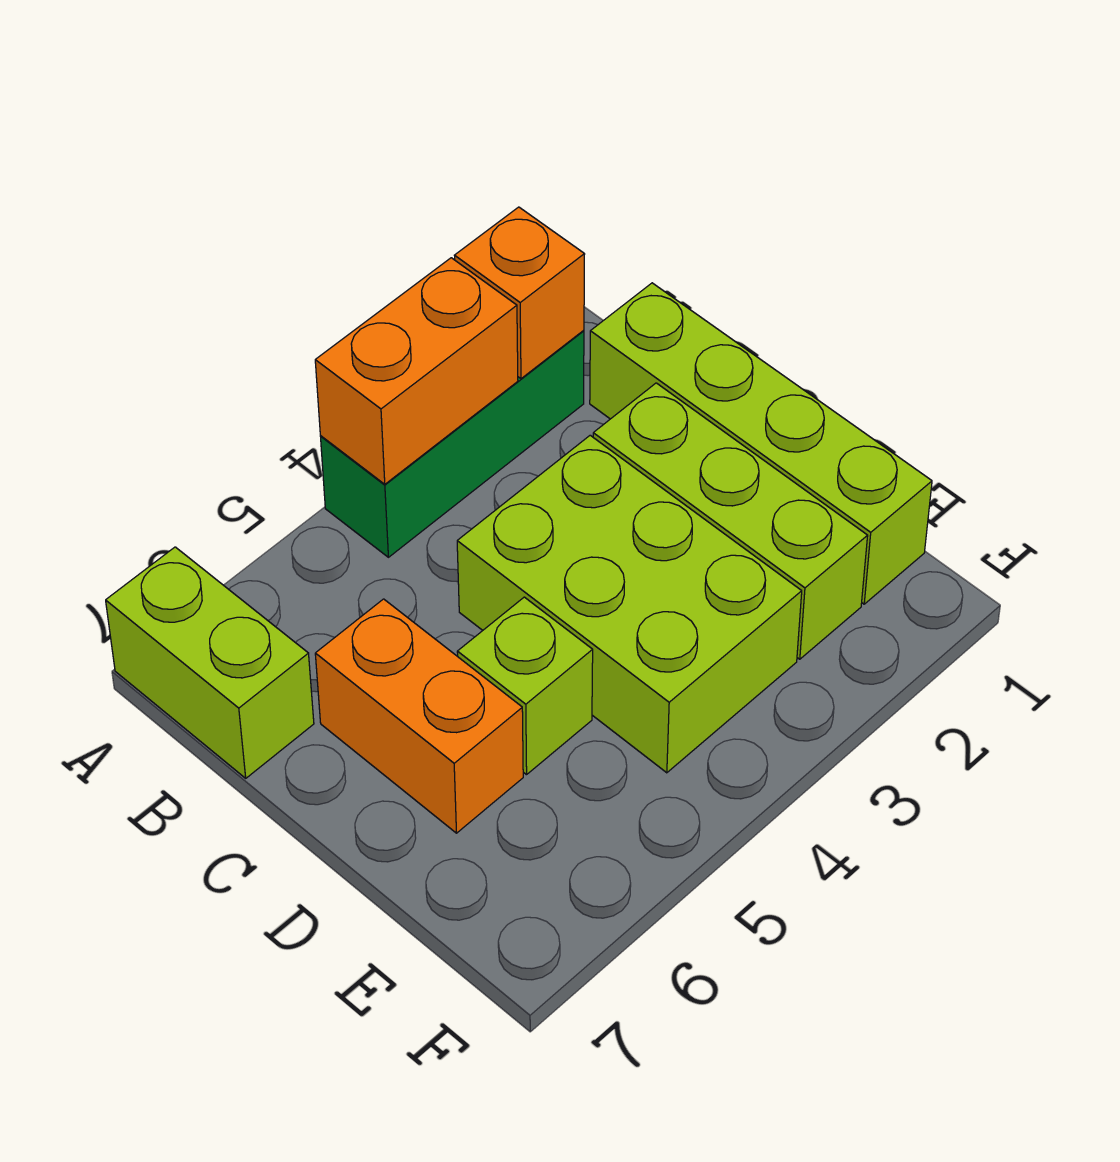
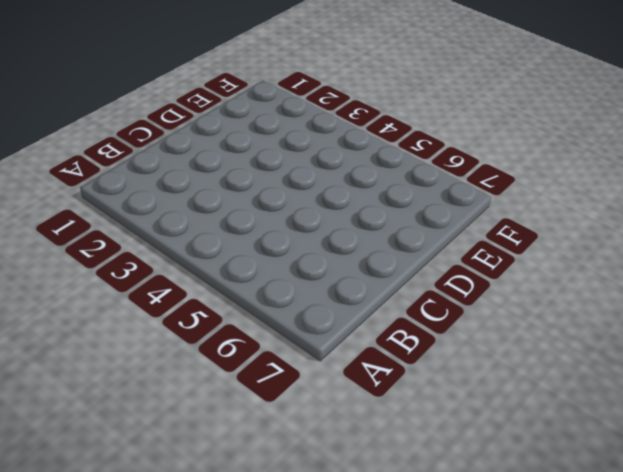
none -> green brick A2:A4 level 1
none -> lime brick A7:B7 level 1

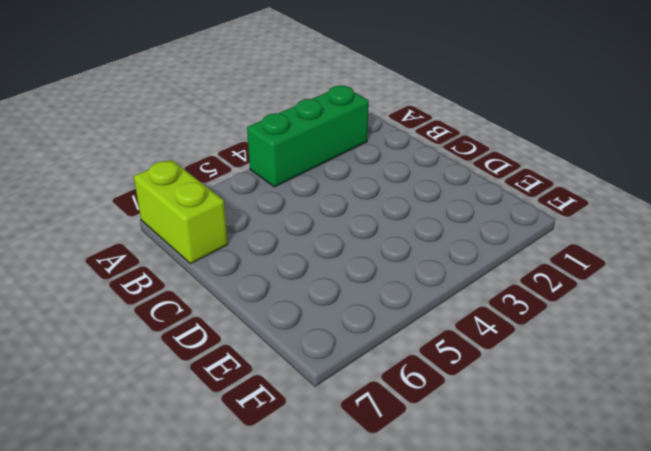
none -> lime brick B1:E1 level 1
none -> lime brick C2:E2 level 1

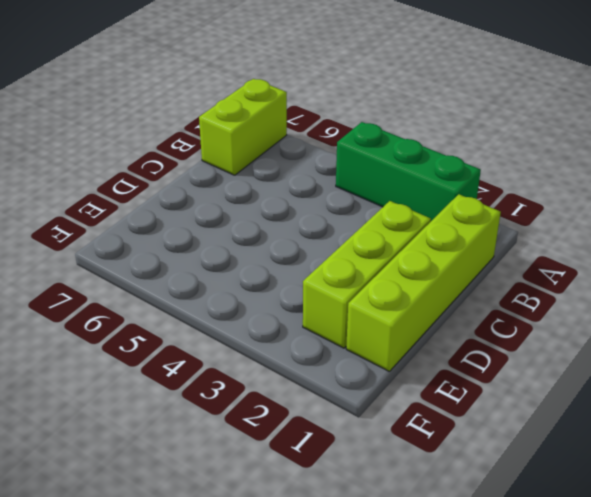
none -> lime brick C3:E4 level 1
none -> orange brick C6:D6 level 1

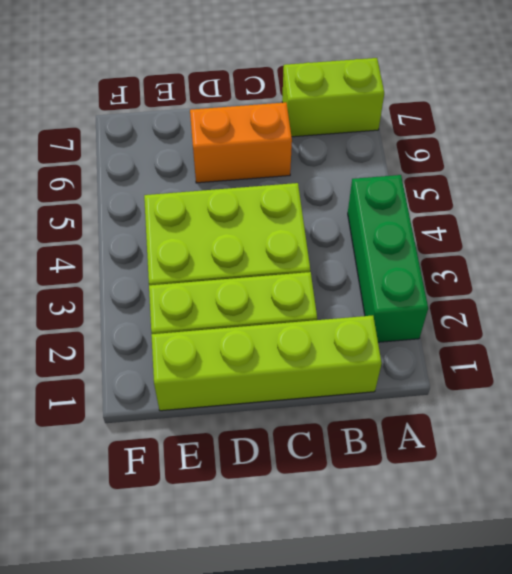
none -> lime brick D5 level 1
none -> orange brick A2 level 2

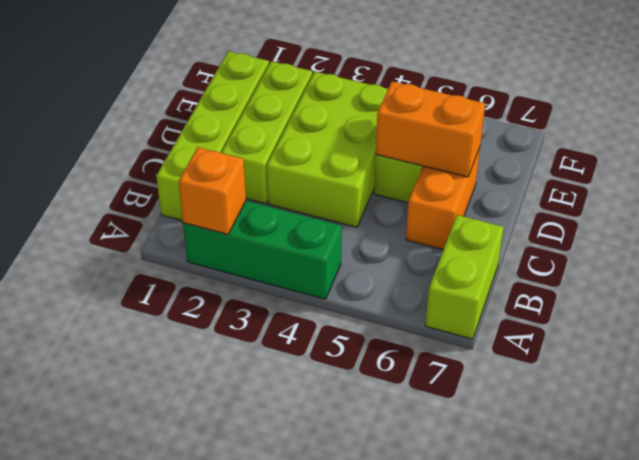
orange brick D5:D6 level 2 -> orange brick A3:A4 level 2

